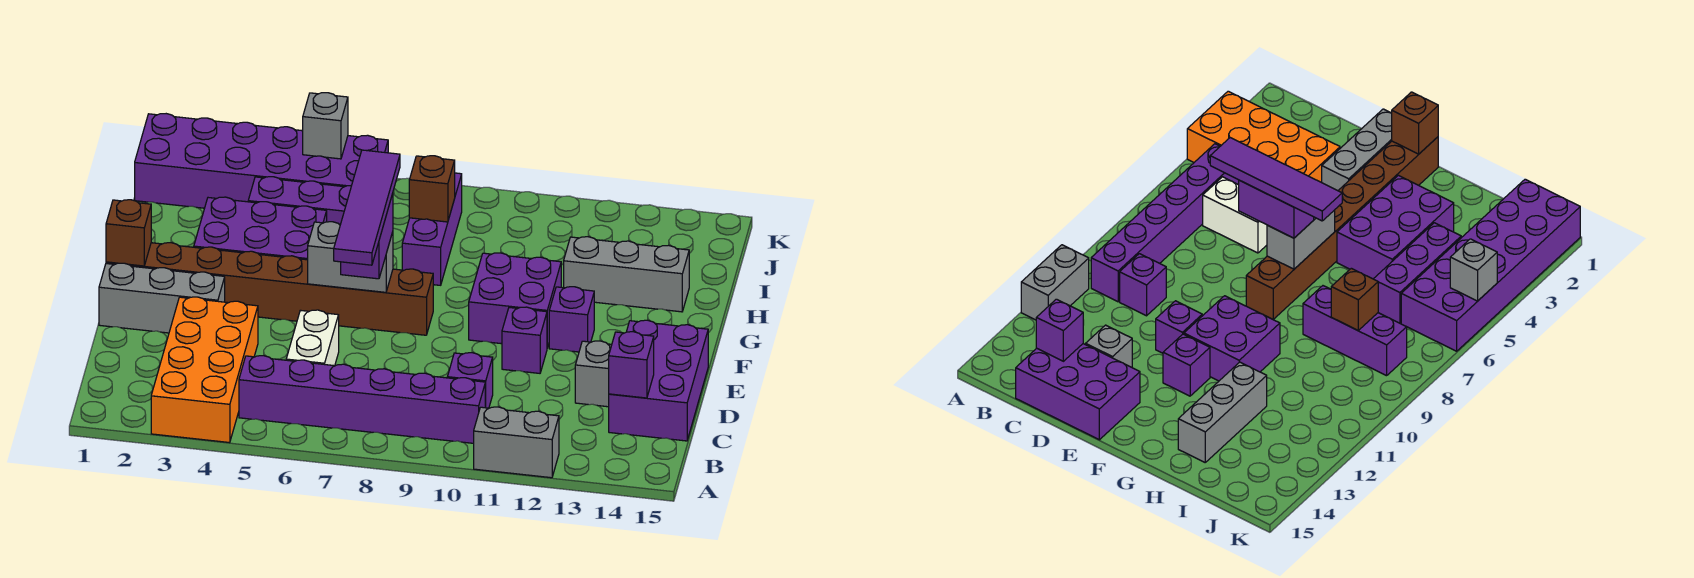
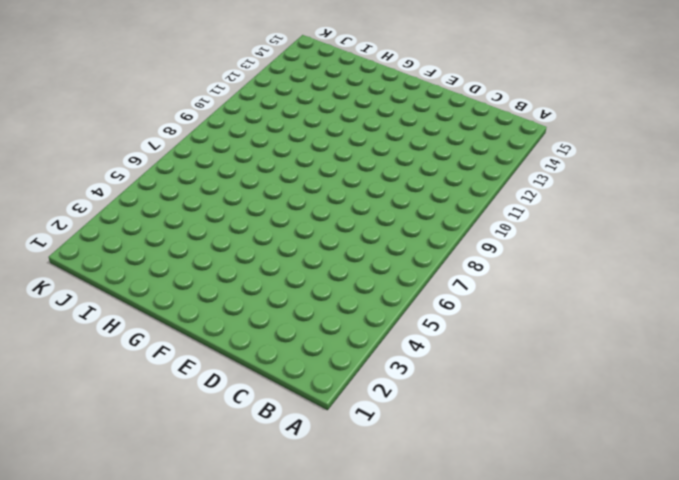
none -> orange brick A3:D4 level 1
none -> grey brick A11:A12 level 1
none -> purple brick B5:B10 level 1

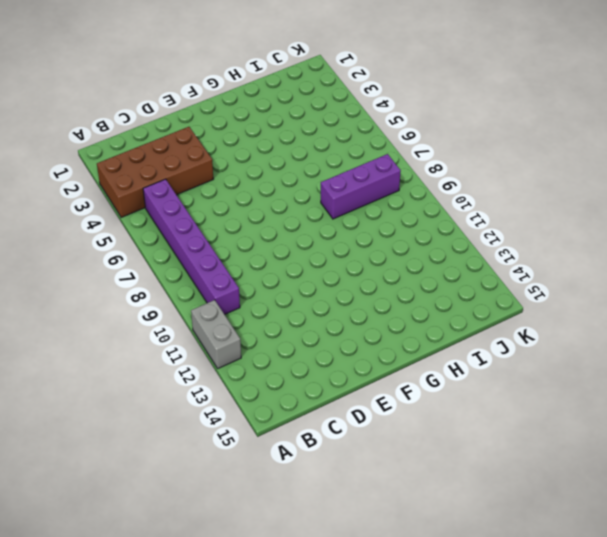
brown brick A3:D4 level 1 -> orange brick A3:D4 level 1
none -> white brick C6:D6 level 1
none -> purple brick C10 level 1
none -> purple brick C14:E15 level 1

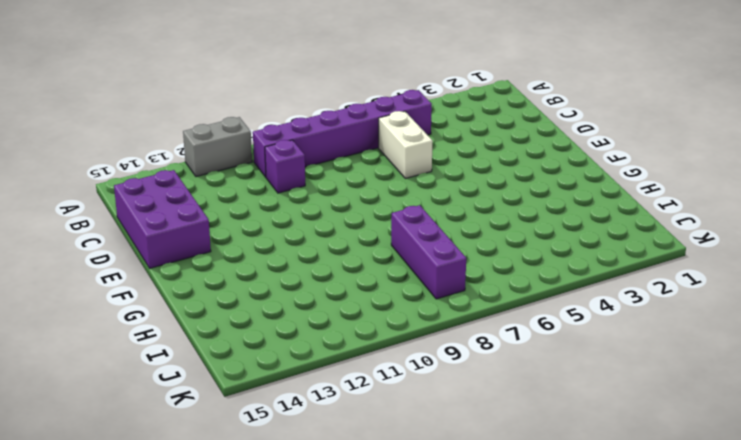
none -> orange brick A3:D4 level 1
none -> grey brick D13 level 1
none -> grey brick E1:E3 level 1

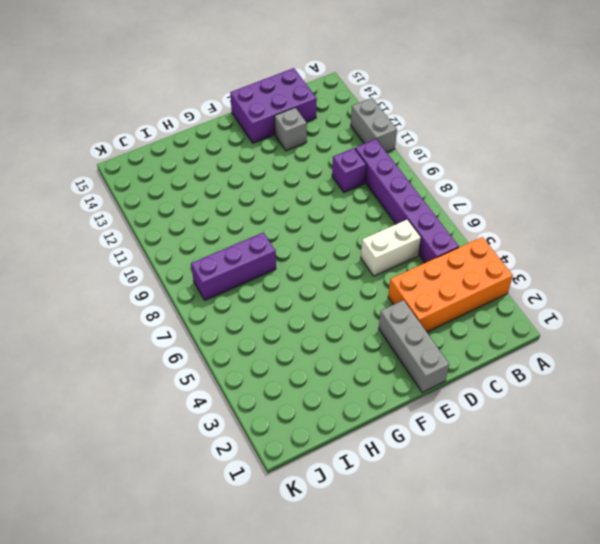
none -> purple brick E11 level 1
none -> brown brick F1:F8 level 1
none -> purple brick F10:G11 level 1

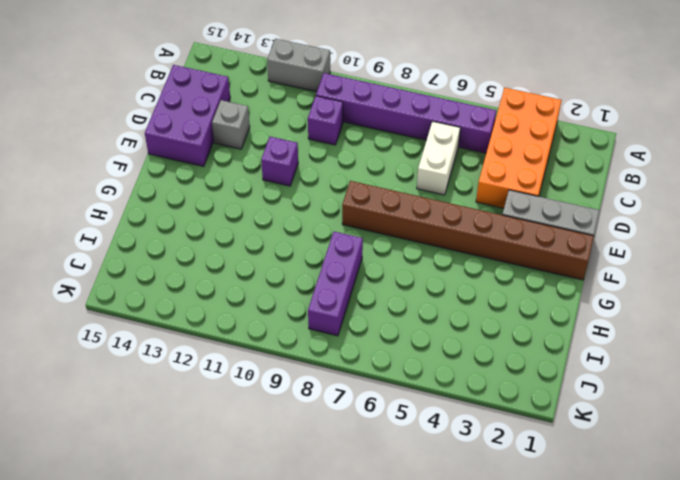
none -> purple brick F10:G11 level 1
none -> purple brick F12 level 1
none -> purple brick G3:H5 level 1

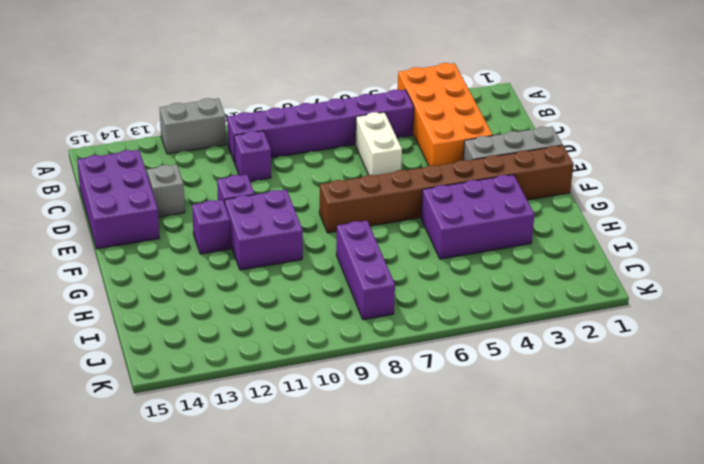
none -> grey brick H12:H14 level 1
none -> purple brick I4:I6 level 1
none -> purple brick J1:K6 level 1

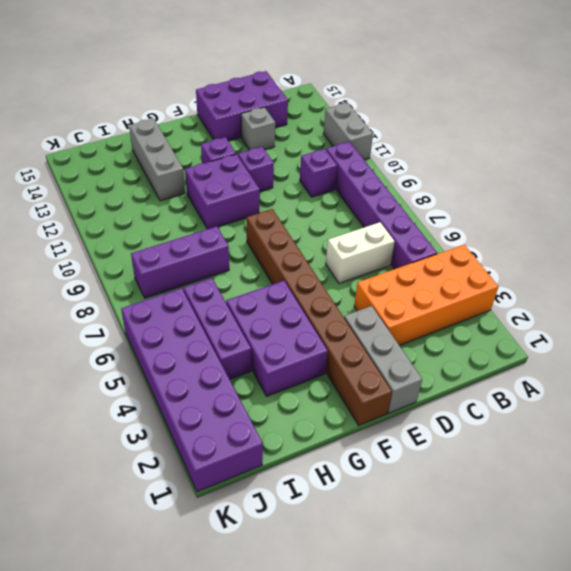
none -> purple brick C14 level 2
none -> brown brick F1 level 2
none -> grey brick F6:F7 level 2

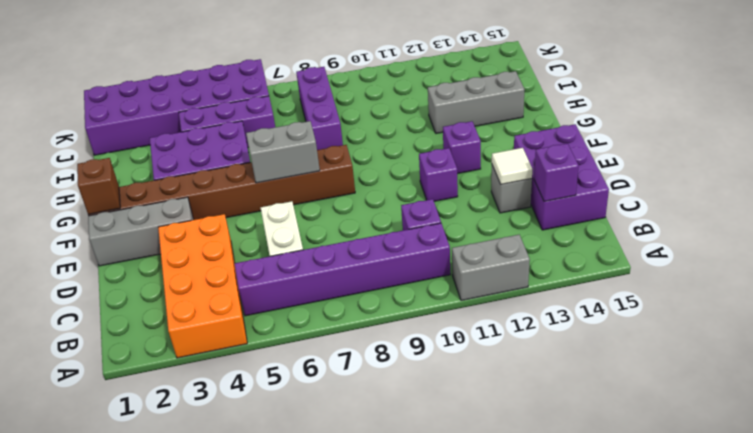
white tile D13 level 2 -> none
none -> purple brick F10:G11 level 1
none -> brown brick I8 level 2
none -> grey brick K5 level 2

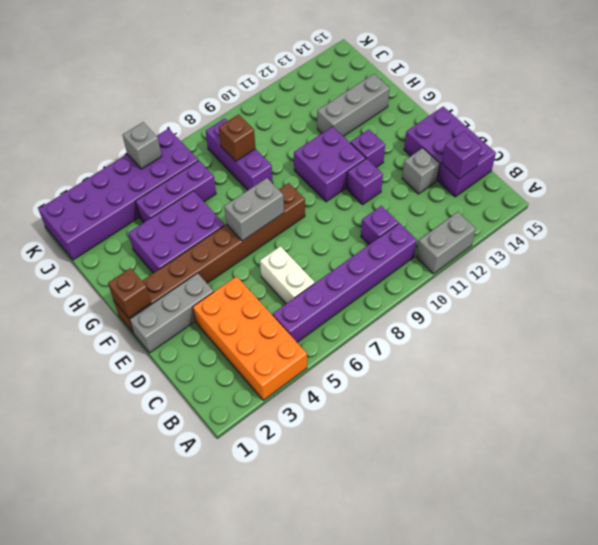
none -> purple brick E7:F7 level 3
none -> purple tile D7:G7 level 4

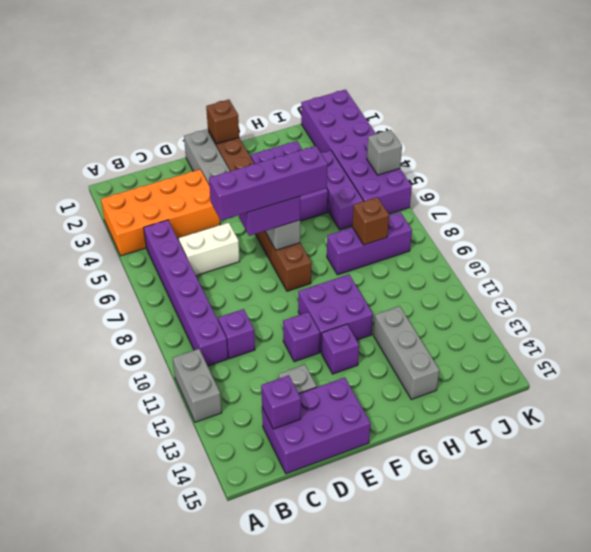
purple brick D7:G7 level 4 -> purple tile D7:G7 level 4

